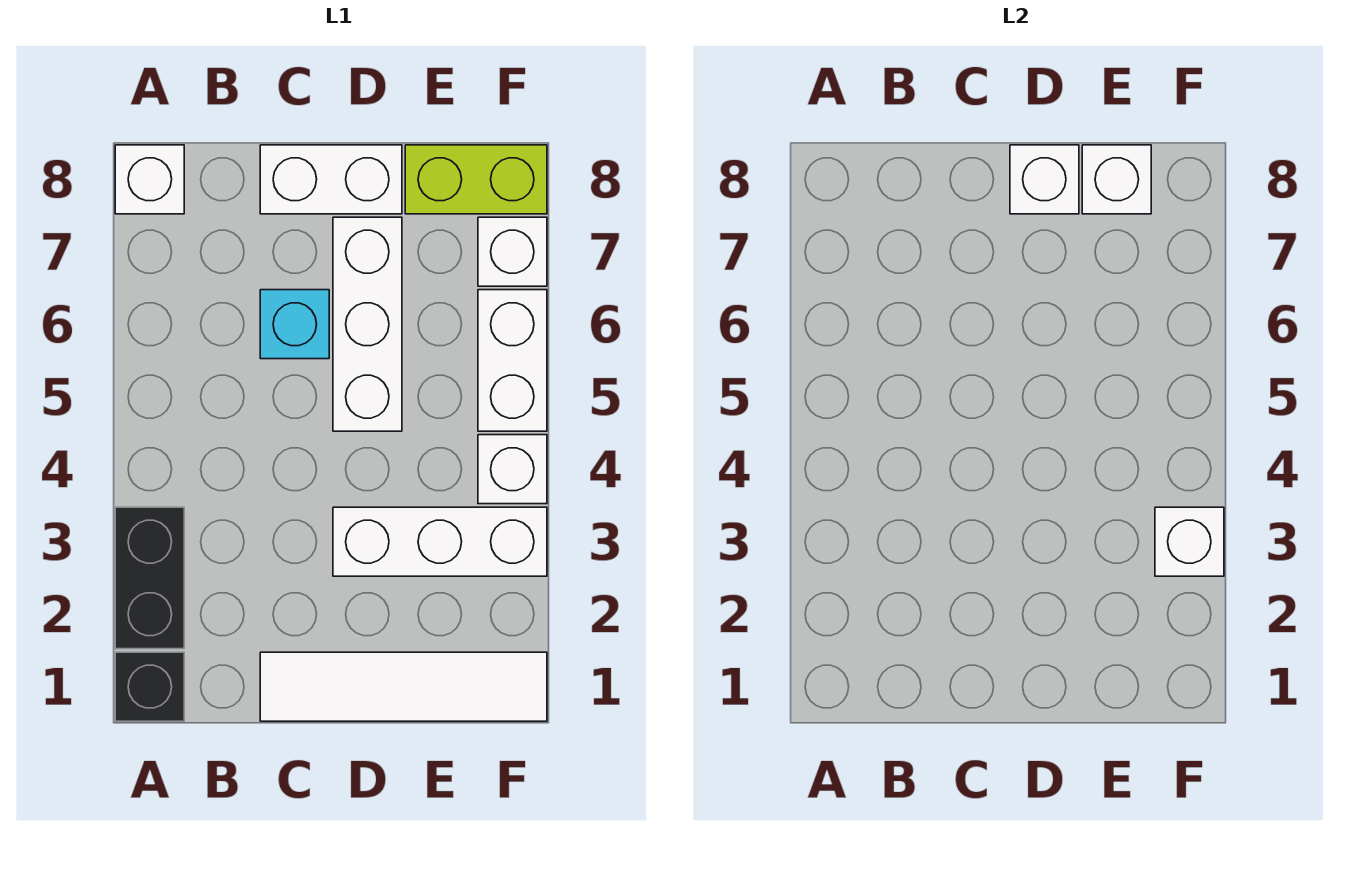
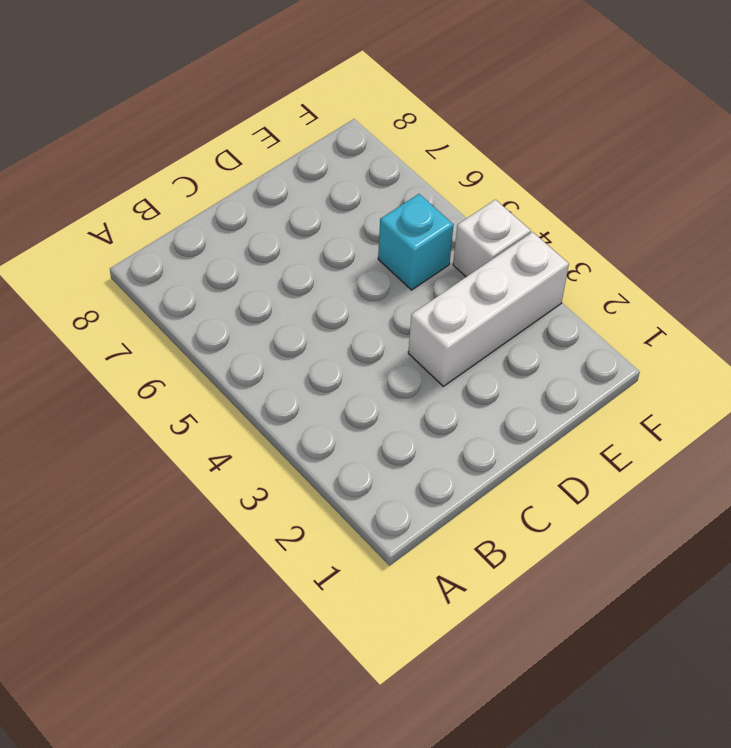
cyan brick E5 level 1 -> cyan brick C6 level 1
none -> black brick A1 level 1
none -> black brick A2:A3 level 1
none -> white brick A8 level 1

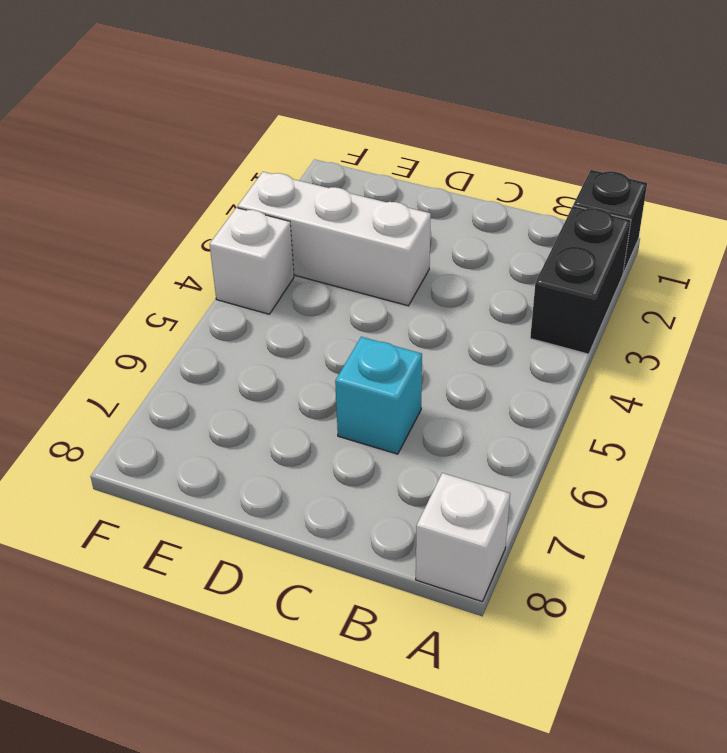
none -> white tile C1:F1 level 1
none -> white brick C8:D8 level 1
none -> white brick D5:D7 level 1

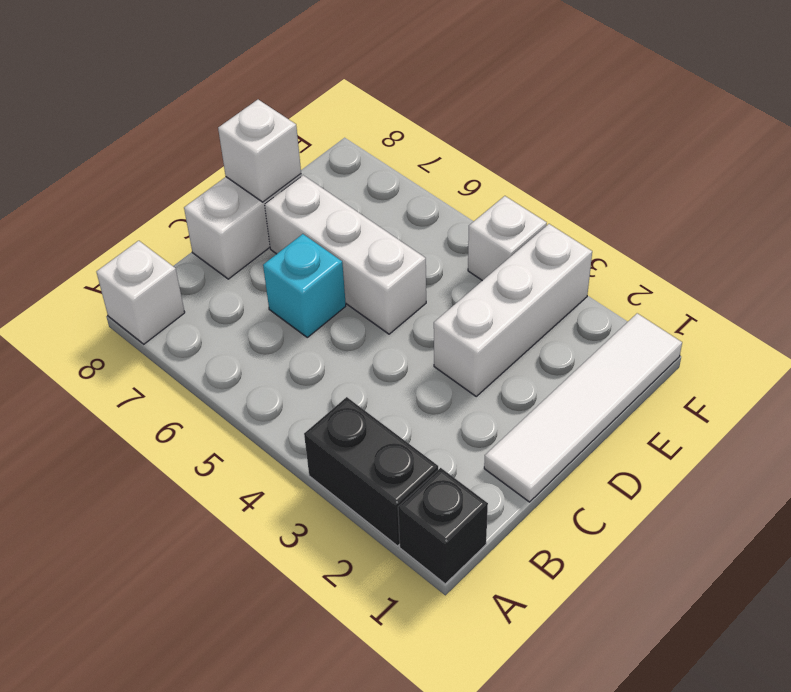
none -> lime brick E8:F8 level 1
none -> white brick F5:F6 level 1
none -> white brick F7 level 1

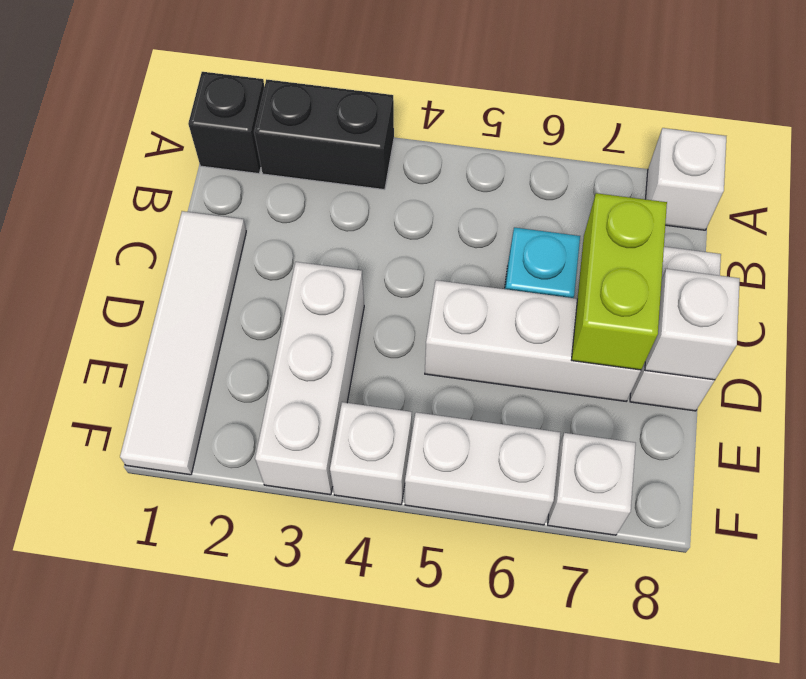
lime brick C7:D7 level 2 -> lime brick E8:F8 level 1
none -> white brick E8 level 2
none -> white brick F3 level 2

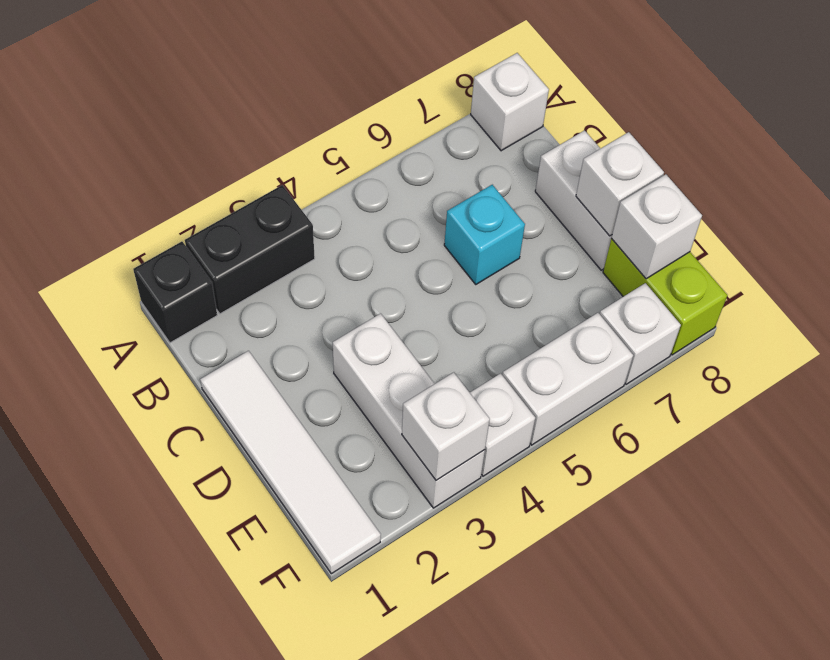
none -> white brick D5:D7 level 1

